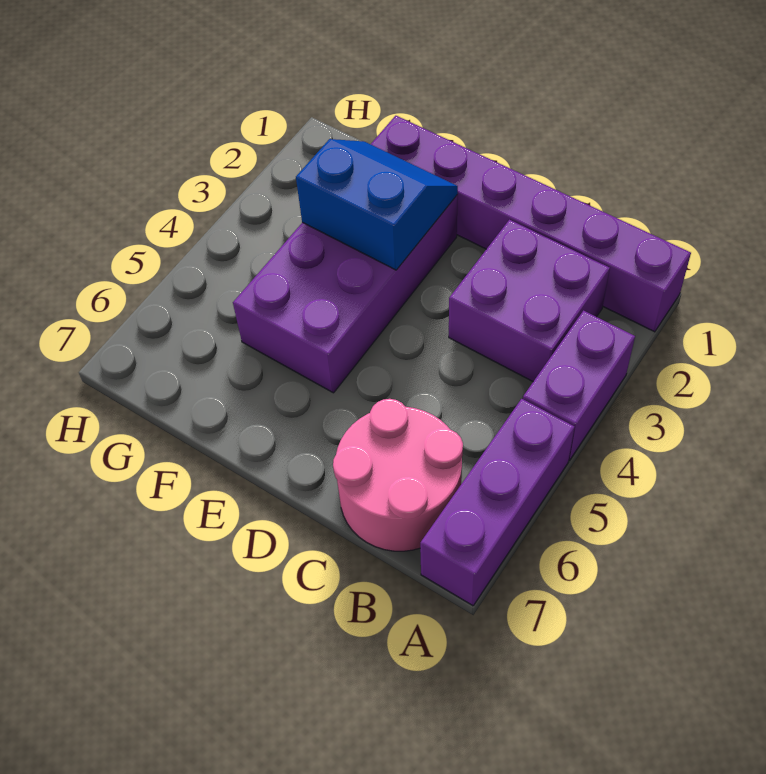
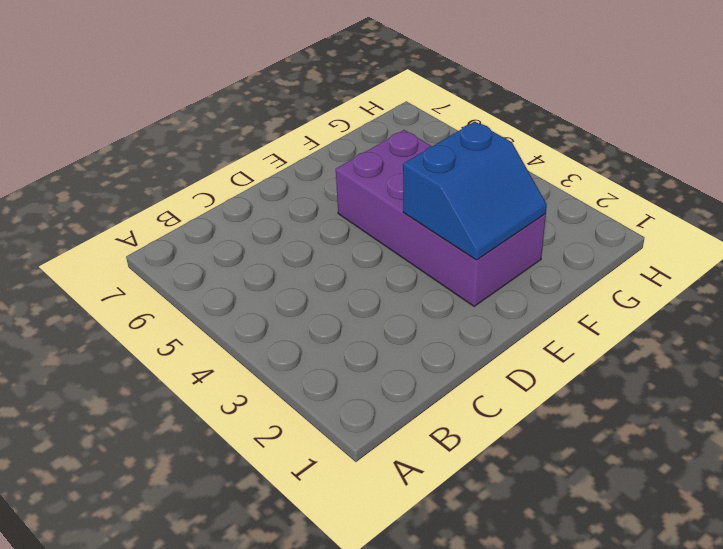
none -> purple brick A1:F1 level 1
none -> purple brick A3:A4 level 1

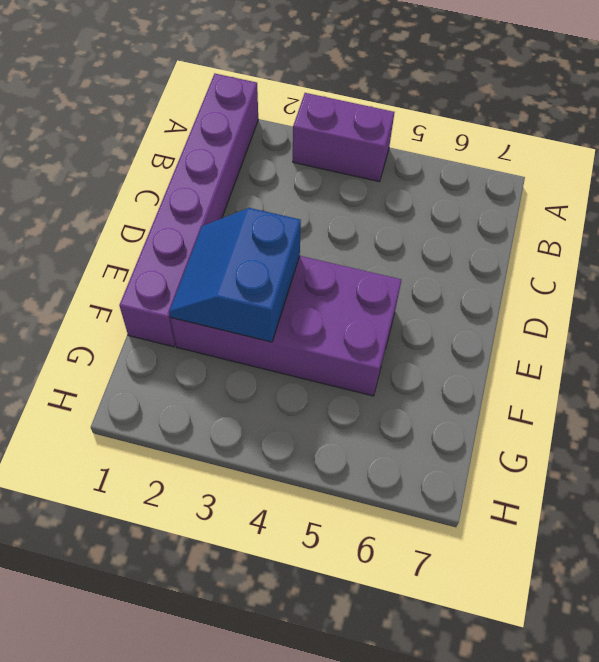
none -> purple brick A5:A7 level 1
none -> purple brick B2:C3 level 1

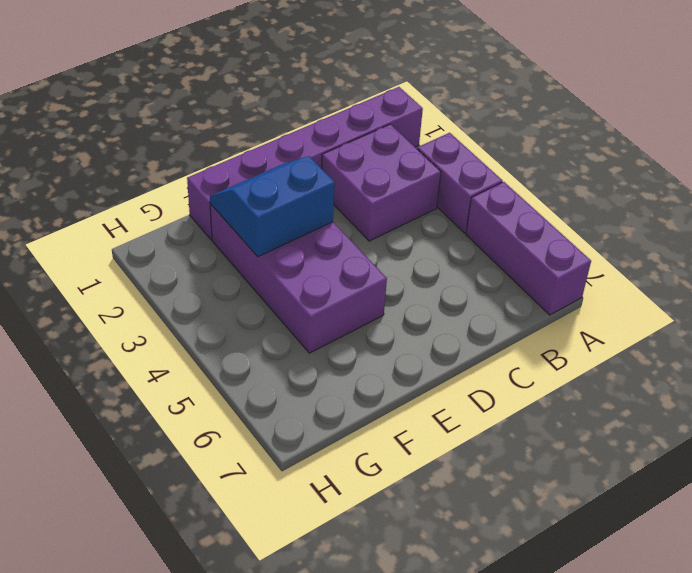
none -> pink round brick B6:C7 level 1

